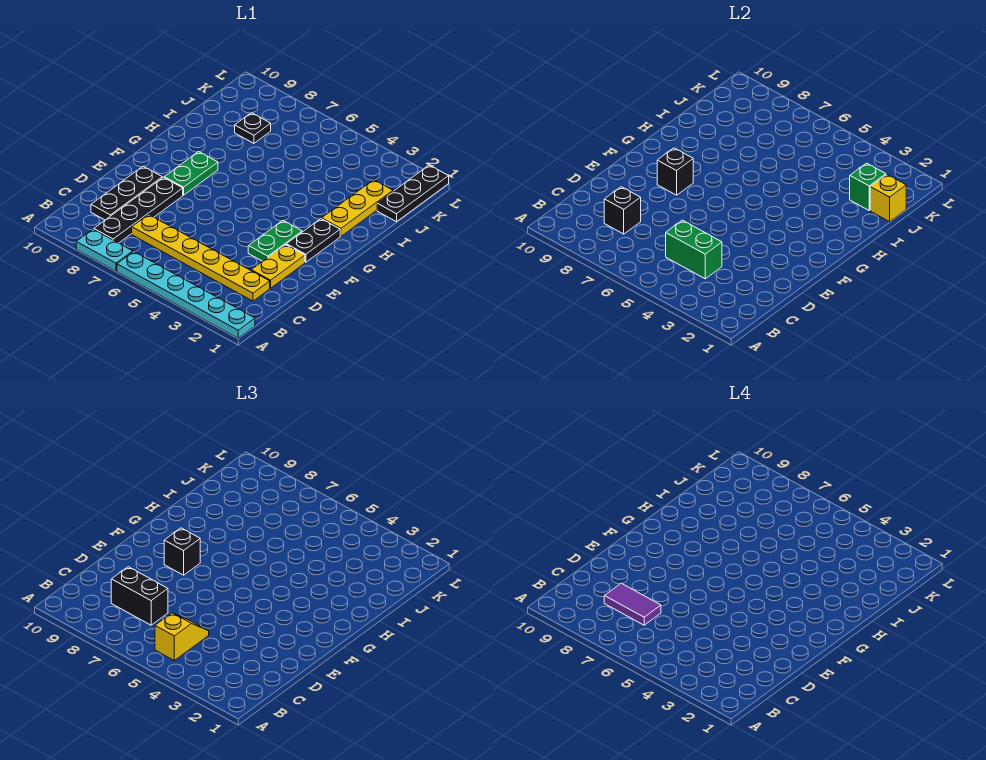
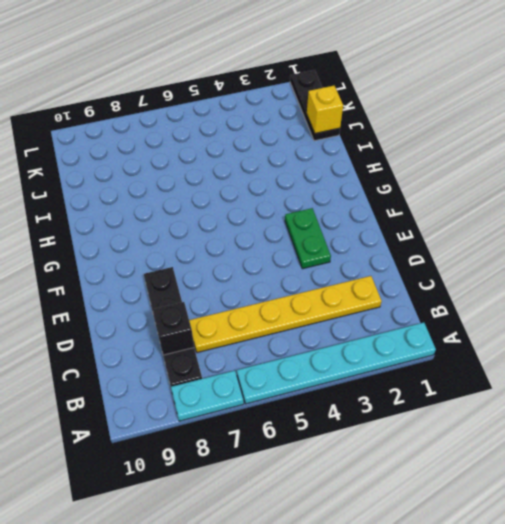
none -> black plate C9:E9 level 1
none -> yellow plate D2:E2 level 1
none -> black plate F2:G2 level 1

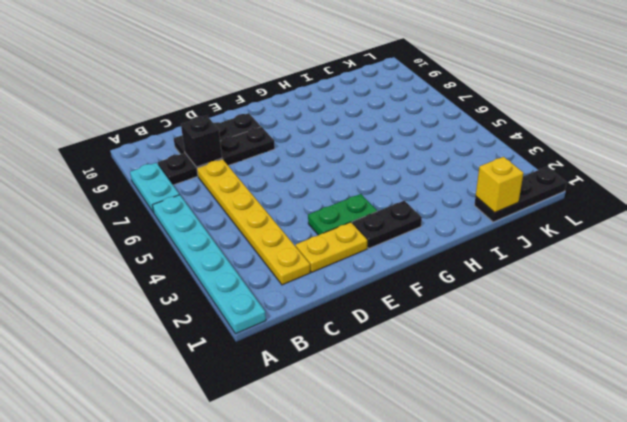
none -> green plate F8:G8 level 1
none -> yellow plate H2:J2 level 1
none -> black plate J8 level 1

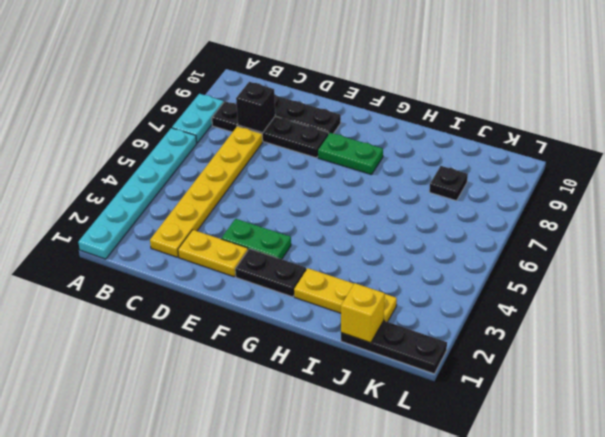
none -> green brick C4:C5 level 2
none -> black brick F8 level 2
none -> green brick J2 level 2

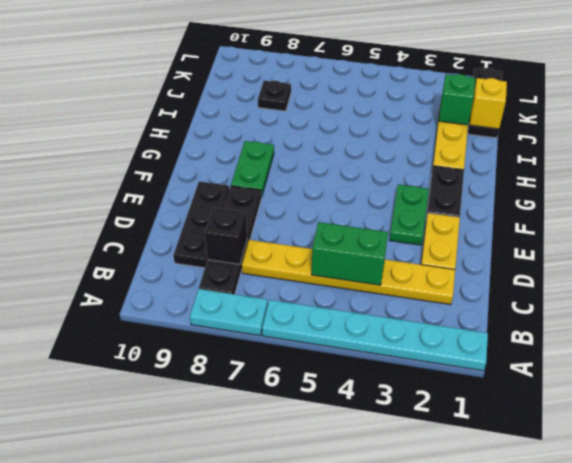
none -> black brick F8 level 2
none -> yellow slope B5:C5 level 3 top B
none -> black brick C7:C8 level 3

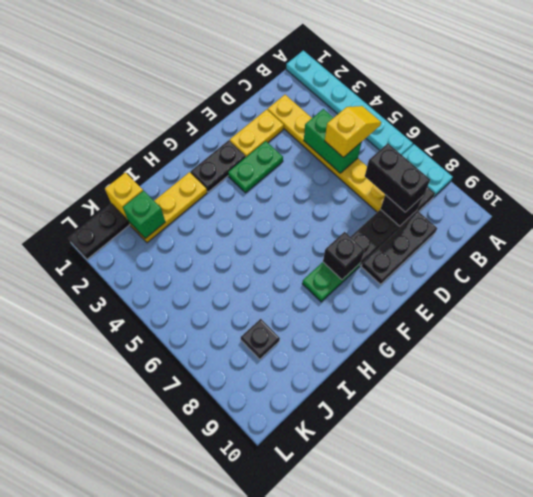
yellow slope B5:C5 level 3 top C -> yellow slope B5:C5 level 3 top B
none -> black brick F8 level 3
none -> purple tile C7:C8 level 4

